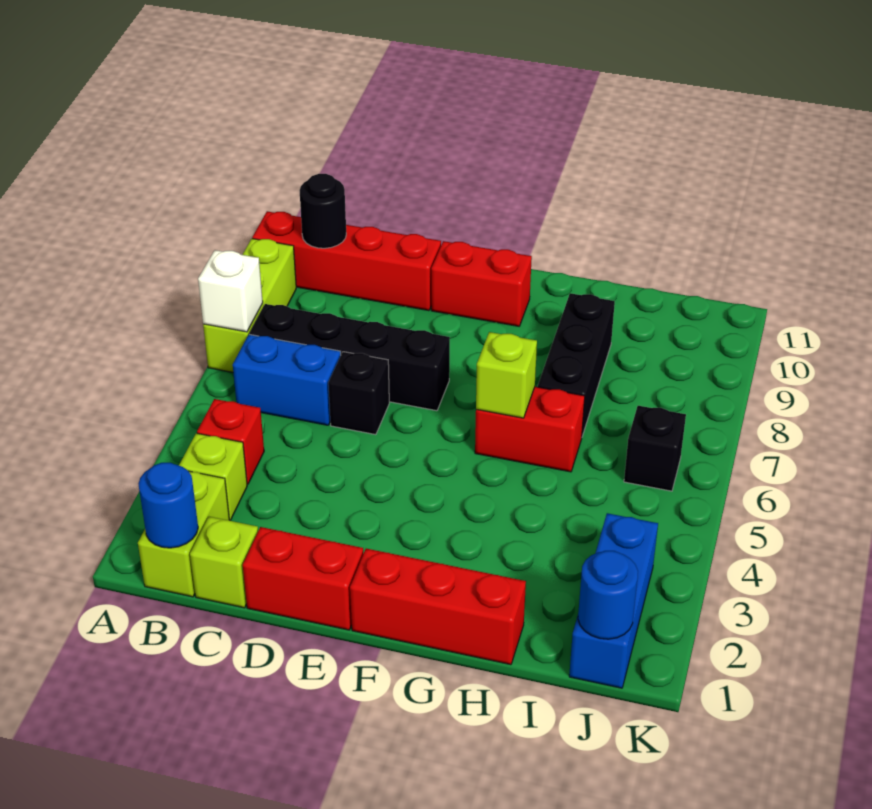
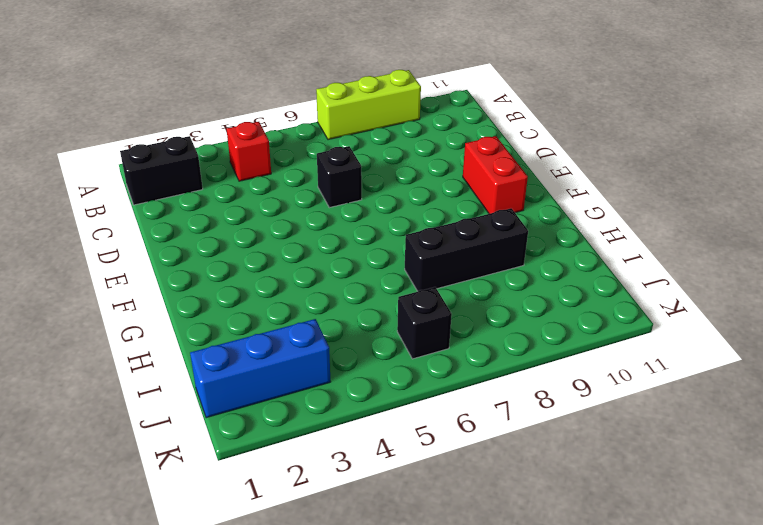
black brick B1:B2 level 1 -> lime brick B1:B2 level 1
none -> red brick A10:D10 level 1
none -> lime brick B3 level 1
none -> blue brick B6:C6 level 1

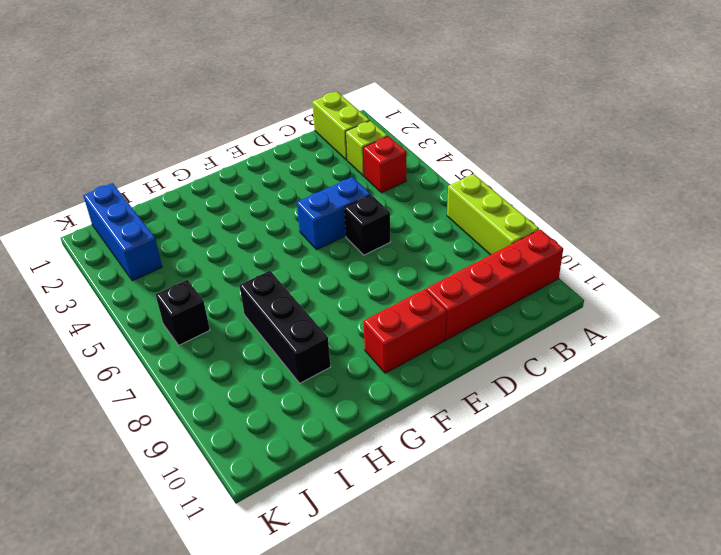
blue brick D5:E5 level 1 -> blue brick B6:C6 level 1
none -> black brick B7:E7 level 1
none -> lime brick C1 level 1
none -> red brick D1:E1 level 1

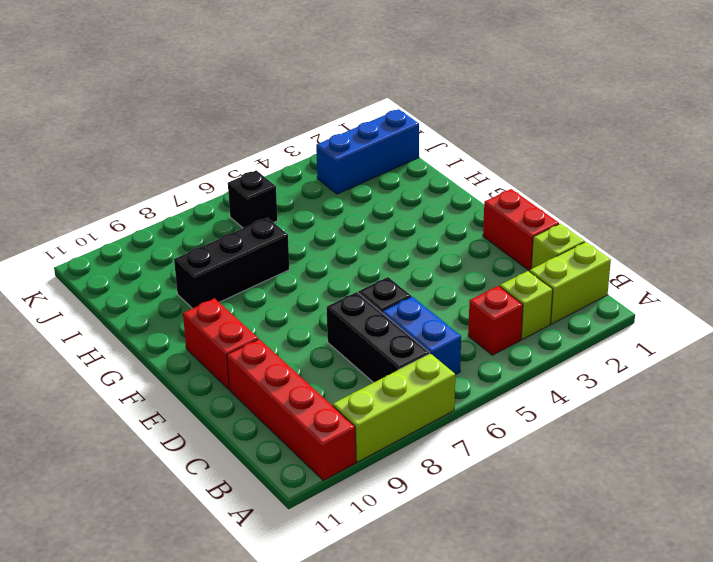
black brick B7:D7 level 1 -> black brick B7:E7 level 1
none -> red brick F1:H1 level 1
none -> red brick G6:H6 level 1
none -> white brick A7 level 2

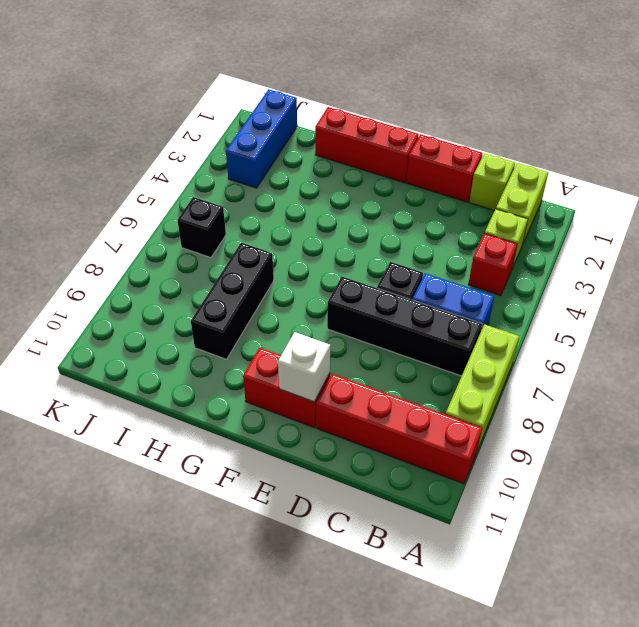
white brick E10 level 2 -> white brick A7 level 2
none -> red brick G6:H6 level 1
none -> blue round brick B1 level 2
none -> black round brick B10 level 2

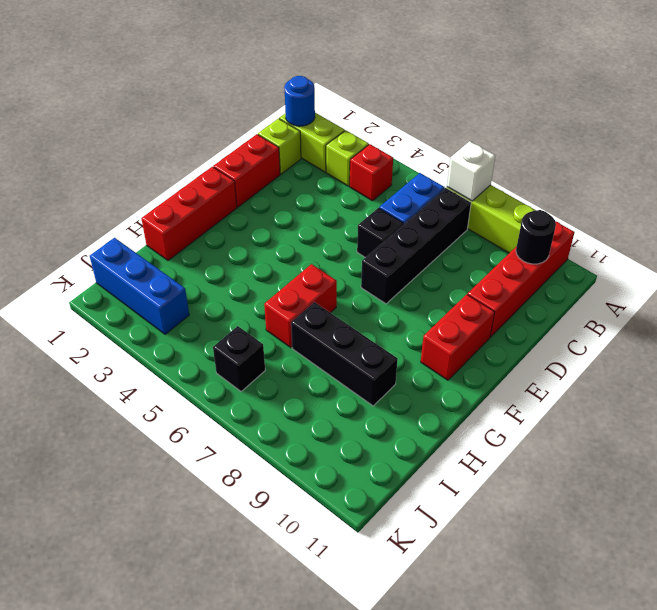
none -> lime brick G6 level 2
none -> blue round brick J1 level 2

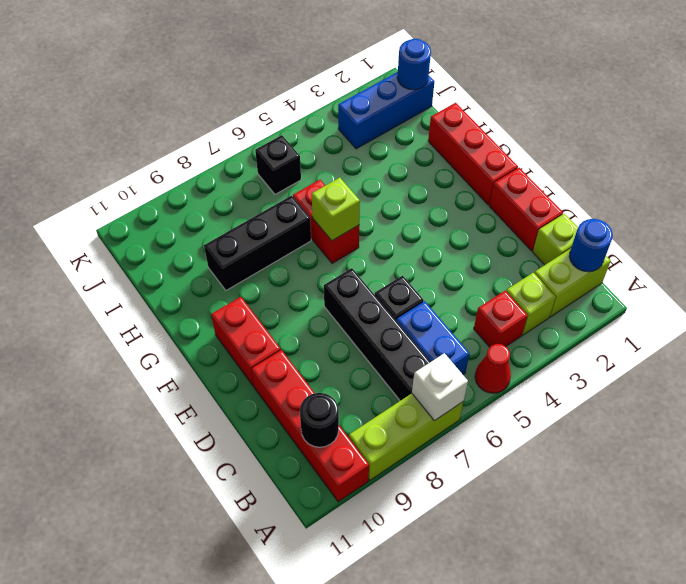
red cone A5 level 1 -> none

